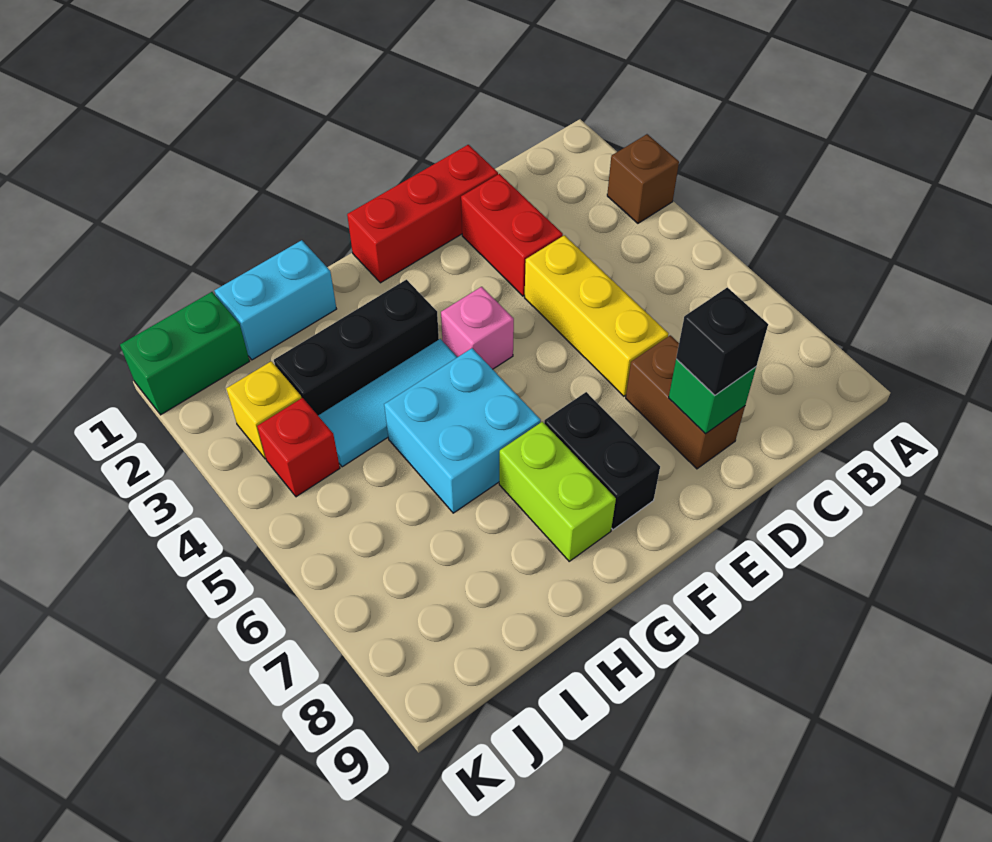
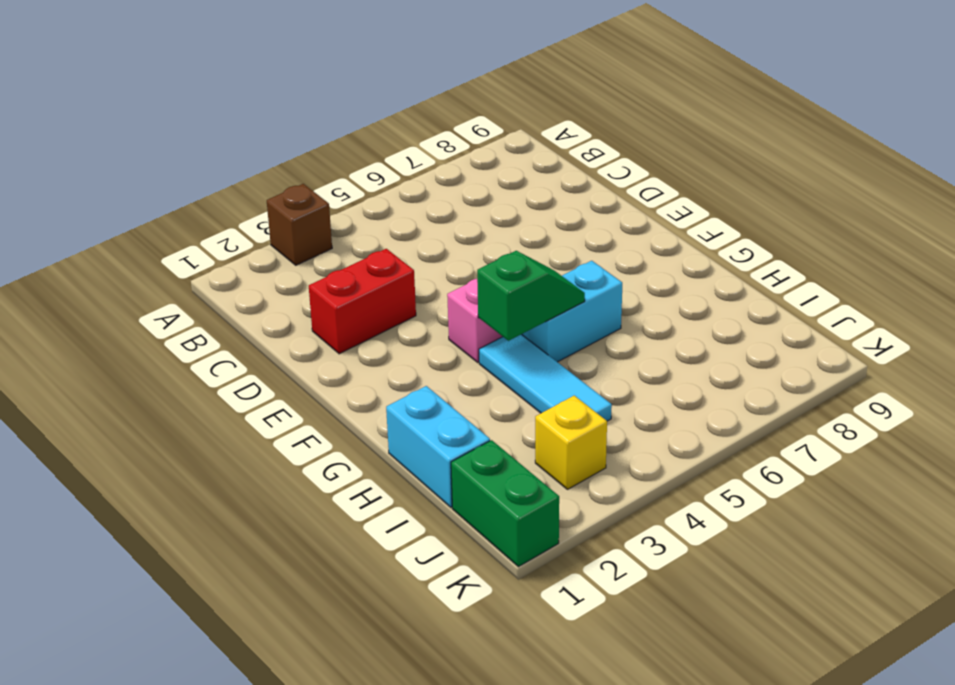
green slope G4:G5 level 2 top 4 -> none
cyan brick G5:G6 level 1 -> cyan brick G5:H6 level 1
none -> red brick D1:F1 level 1
none -> yellow brick D4:D6 level 1
none -> brown brick D7:D8 level 1

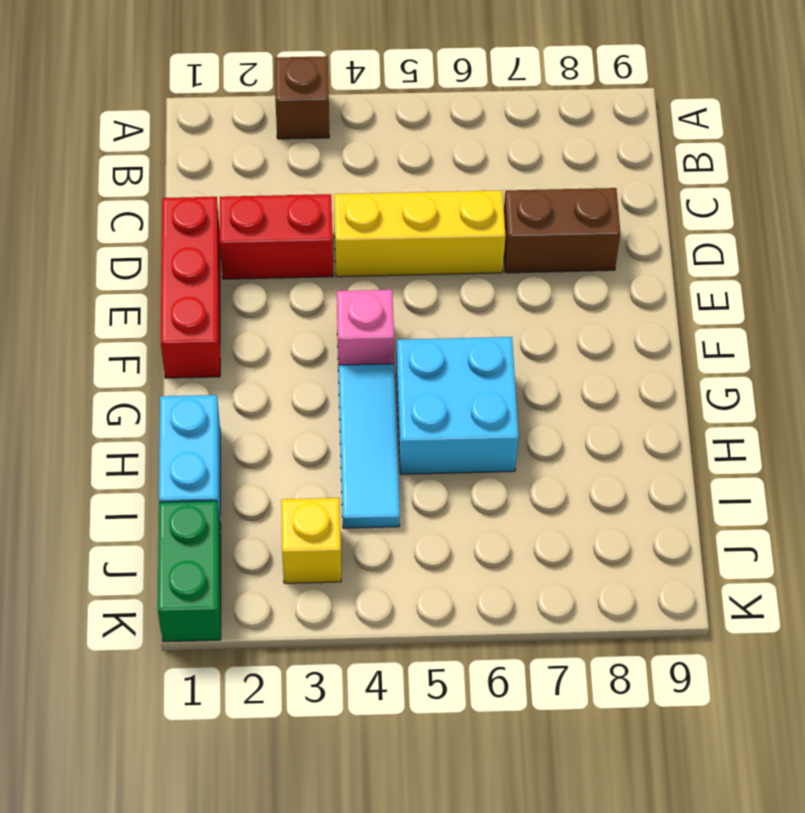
none -> black brick F7:F8 level 1
none -> black brick G3:I3 level 1
none -> lime brick G7:G8 level 1

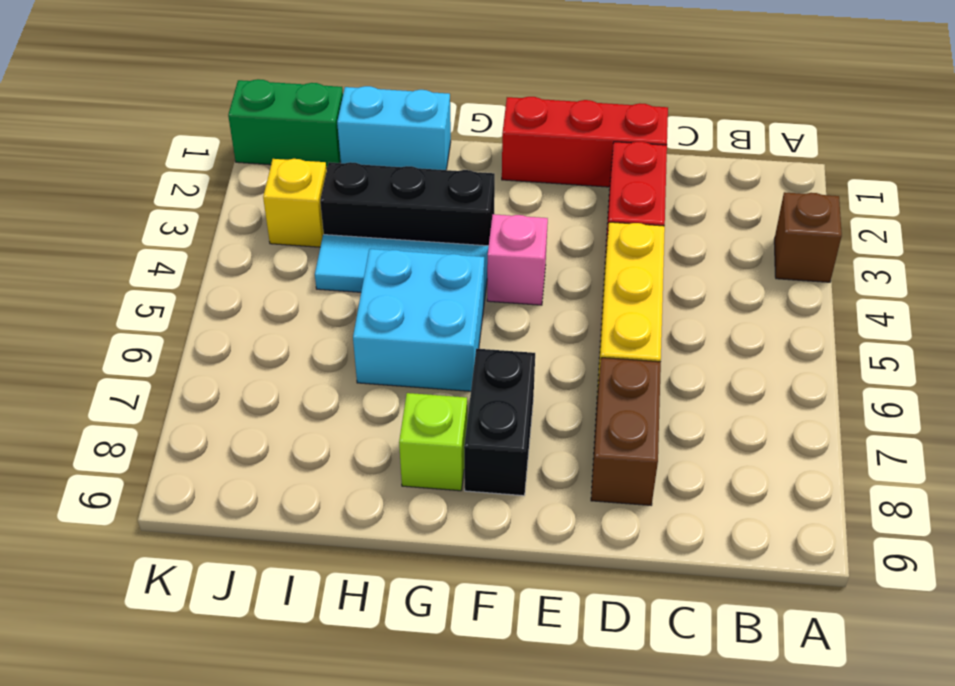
lime brick G8 level 1 -> lime brick G7:G8 level 1
none -> red brick J4 level 1
none -> green brick D8 level 2
none -> black brick D8 level 3

